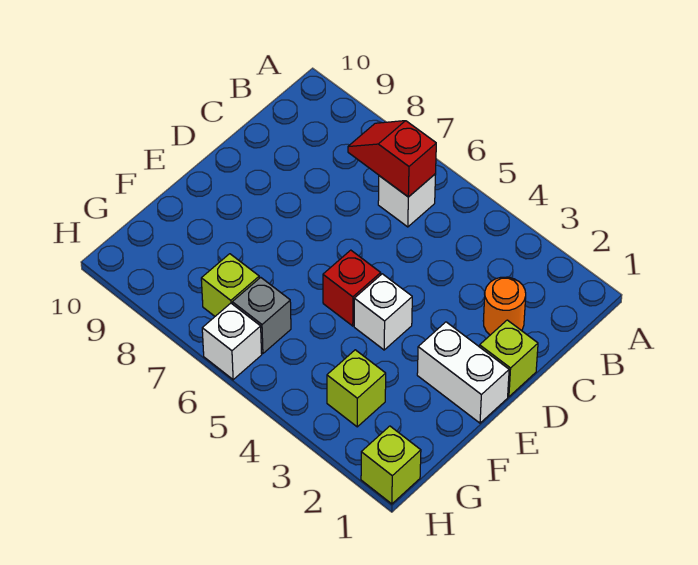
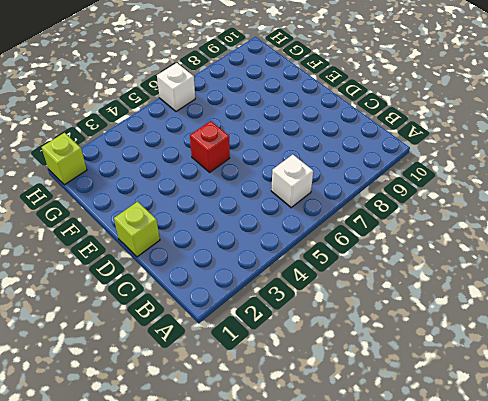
none -> orange round brick C2 level 1
none -> white brick E1:E2 level 1
none -> white brick E4 level 1

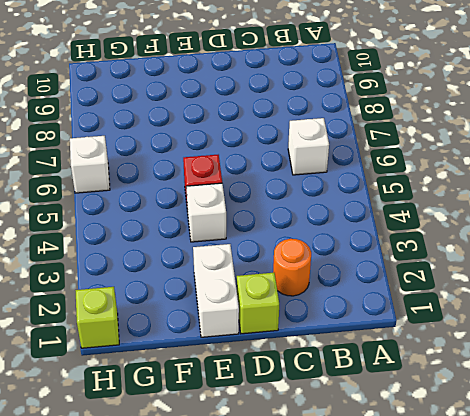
none -> lime brick G3 level 1
none -> grey brick G6 level 1
none -> lime brick G7 level 1

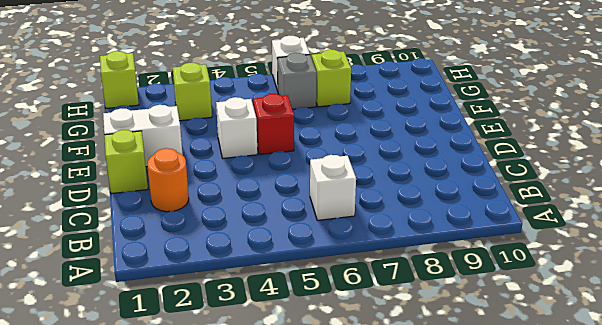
none -> red slope B6:B7 level 2 top 6

